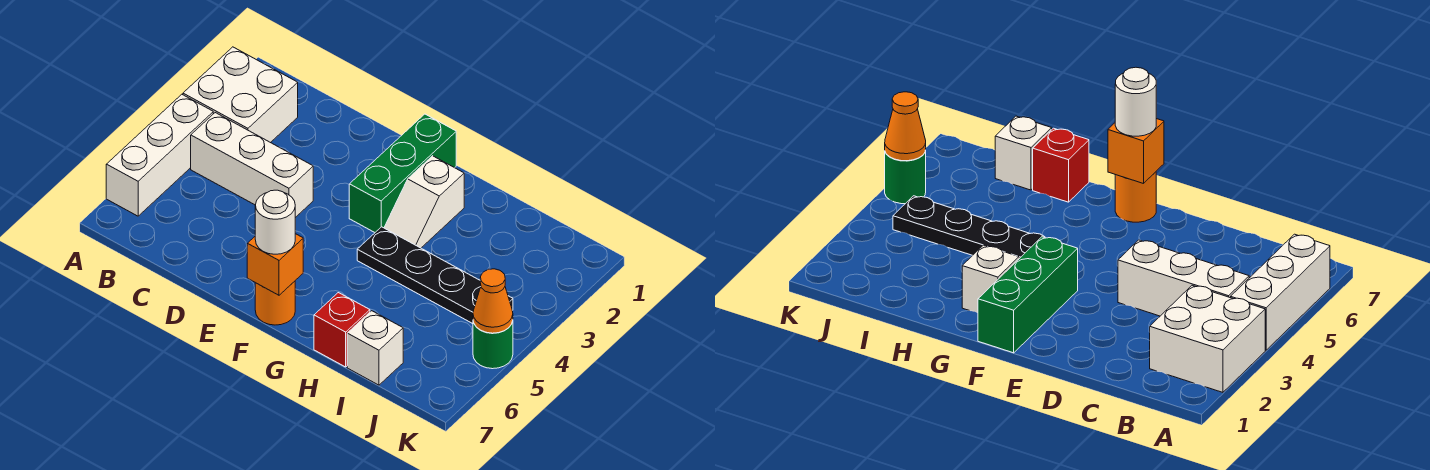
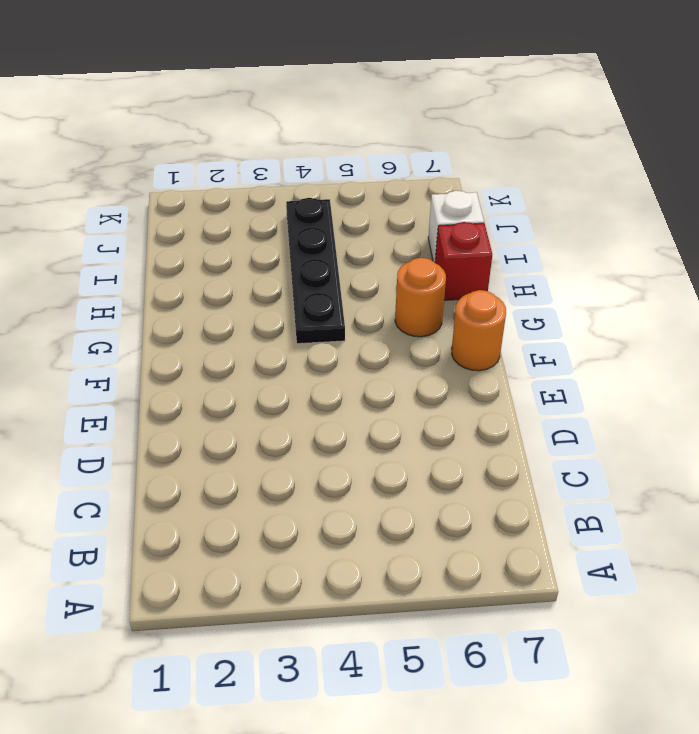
orange round brick G6 level 1 -> none
none -> white brick A2:B3 level 1
none -> white brick A4:A6 level 1
none -> white brick B4:D4 level 1

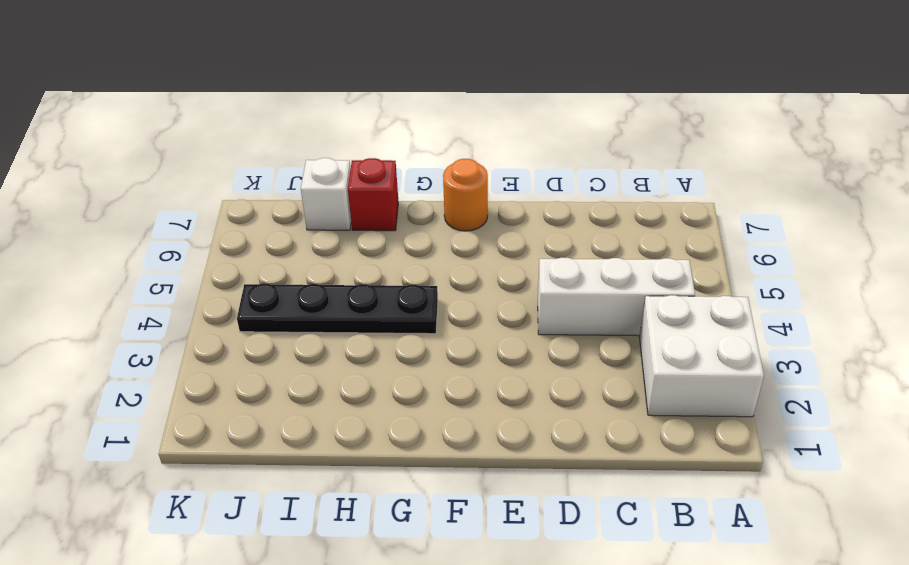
none -> white brick A4:A6 level 1
none -> green brick F1:F3 level 1
none -> white slope G2:G3 level 1 top 2

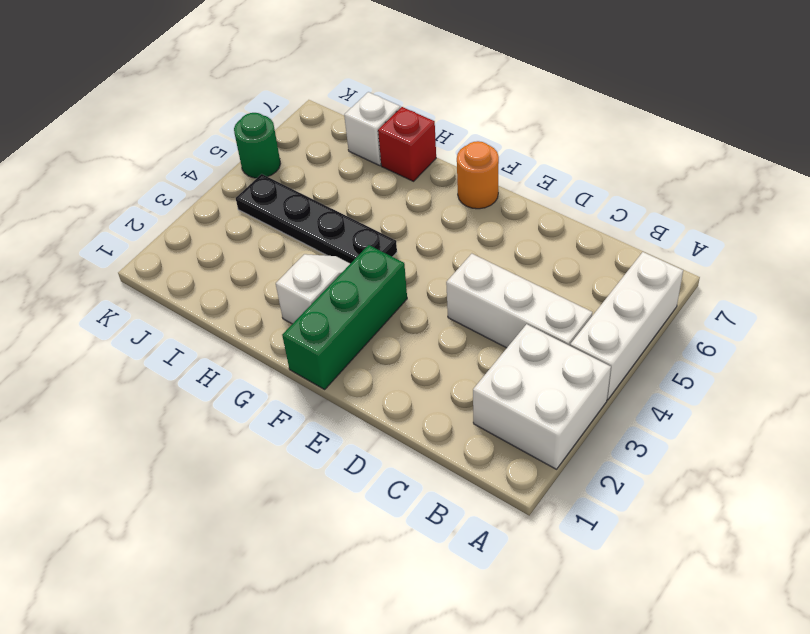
none -> orange brick F7 level 2
none -> orange cone K5 level 2
none -> white round brick F7 level 3

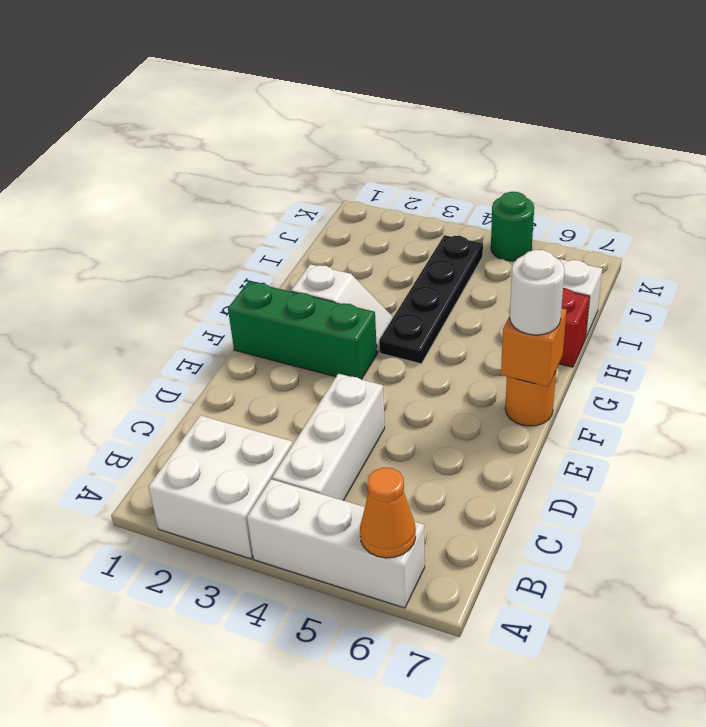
orange cone A6 level 2 -> orange cone K5 level 2

